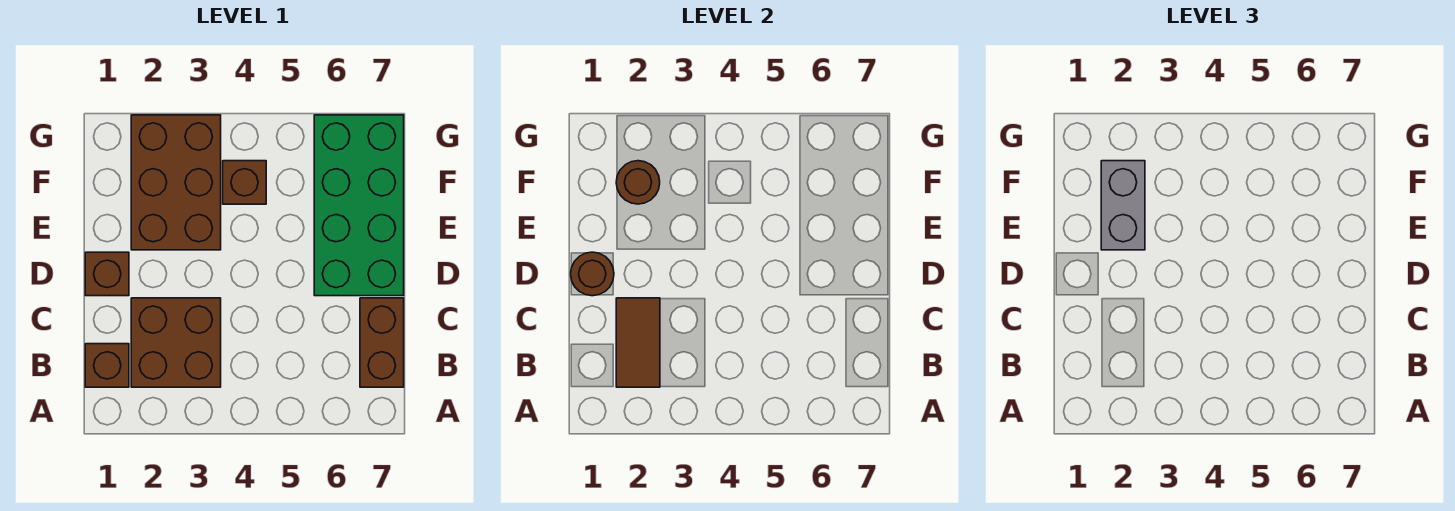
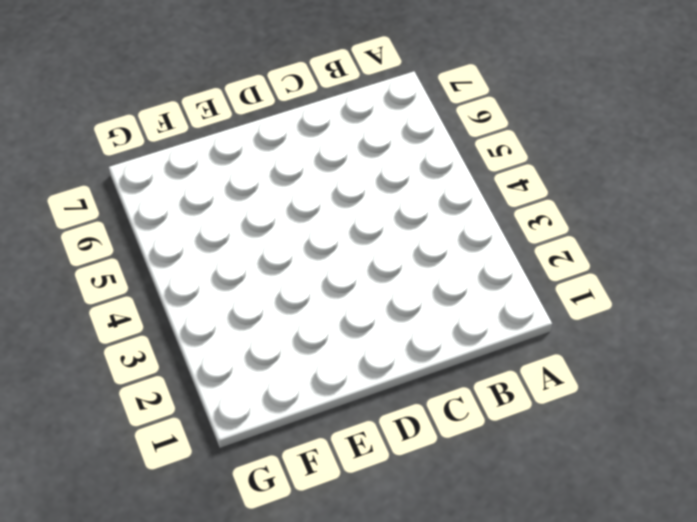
none -> brown brick B1 level 1
none -> brown brick B2:C3 level 1

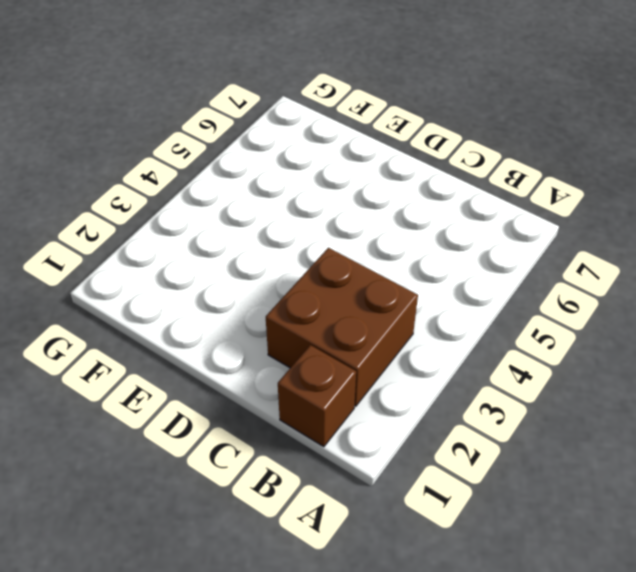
none -> brown brick B7:C7 level 1
none -> brown brick D1 level 1

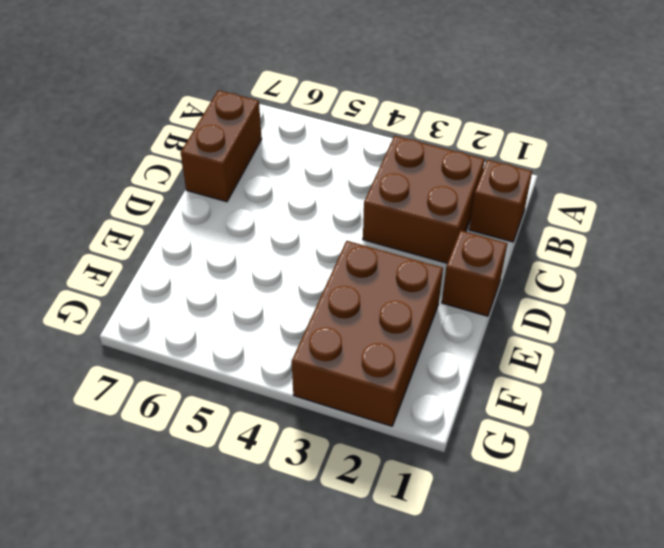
none -> green brick D6:G7 level 1
none -> brown brick F4 level 1

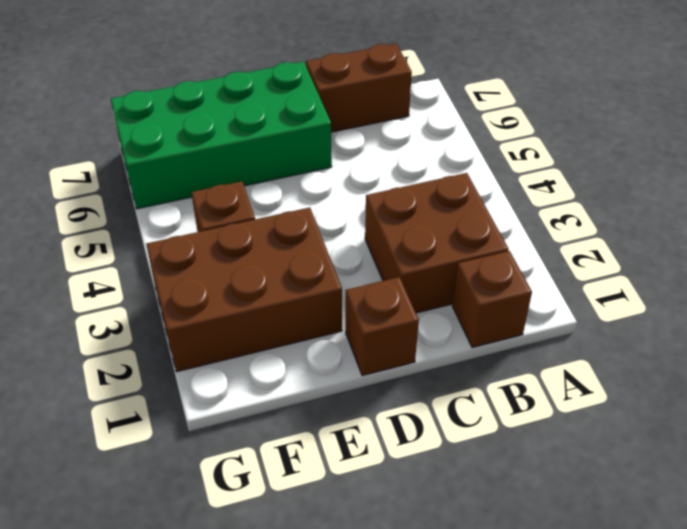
none -> brown tile B2:C2 level 2
none -> brown round brick D1 level 2

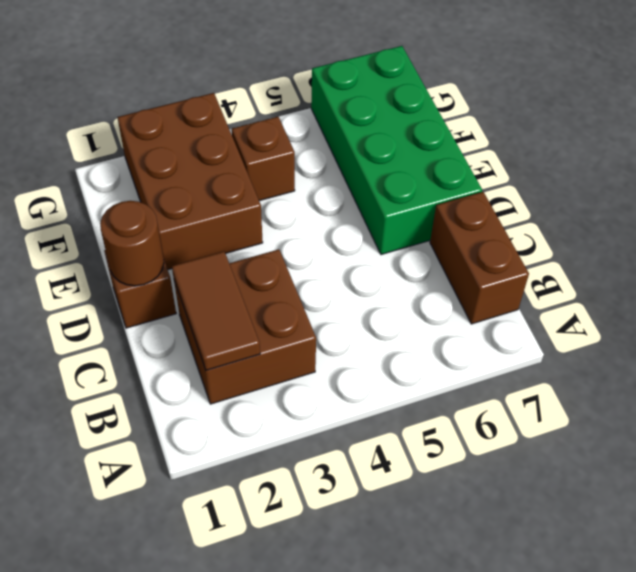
none -> brown brick B1 level 1
none -> brown round brick F2 level 2

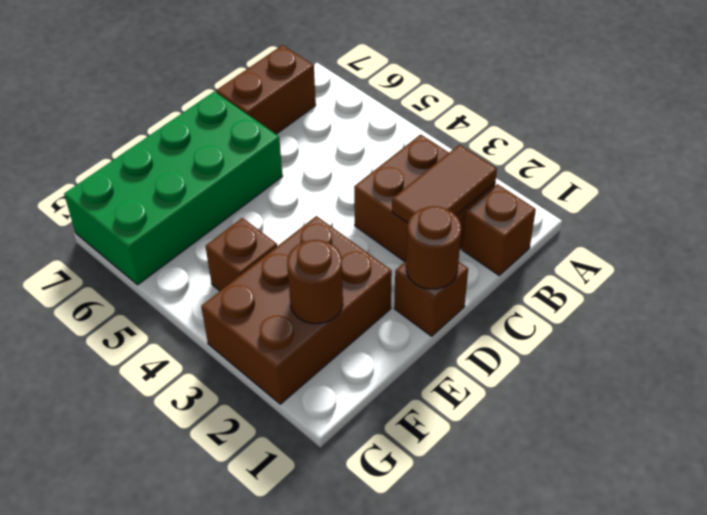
none -> grey brick E2:F2 level 3

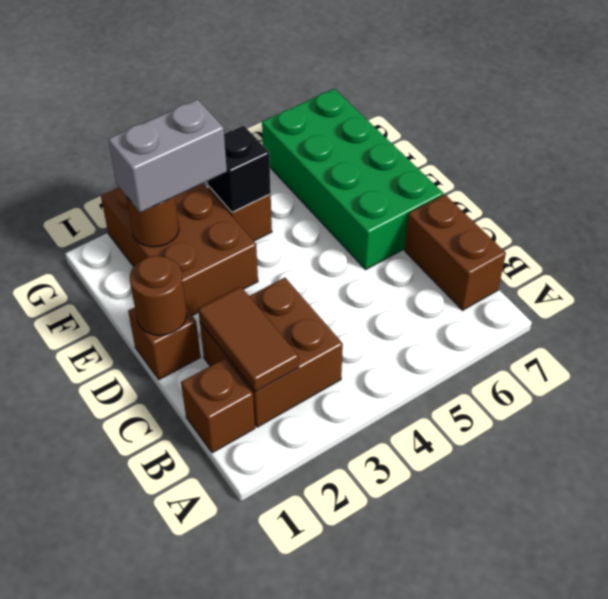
grey brick F2:F3 level 3 -> grey brick E2:F2 level 3
black brick F4 level 2 -> none

